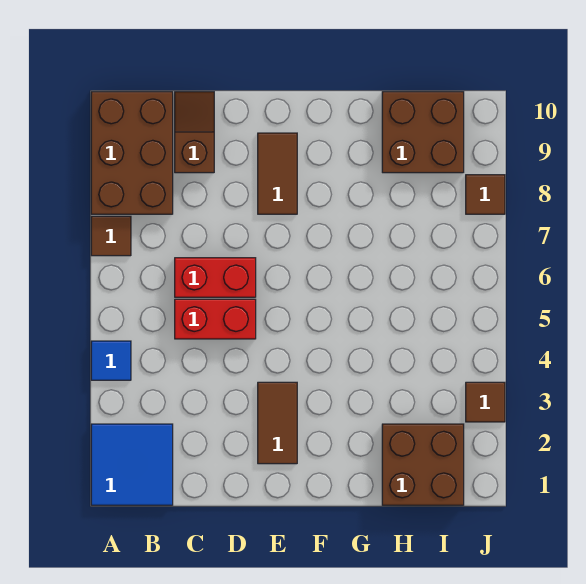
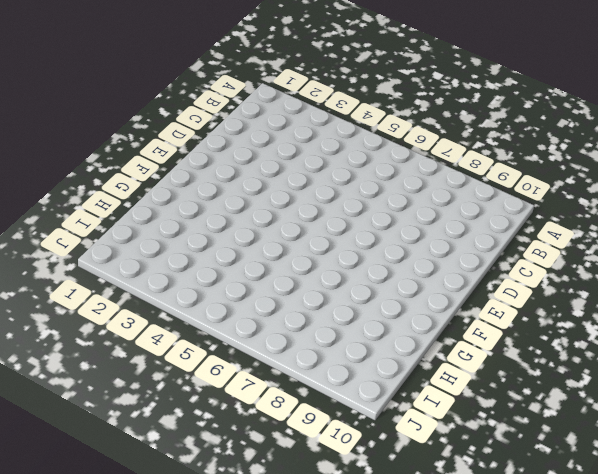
none -> blue tile A1:B2 level 1
none -> blue tile A4 level 1
none -> brown tile A7 level 1

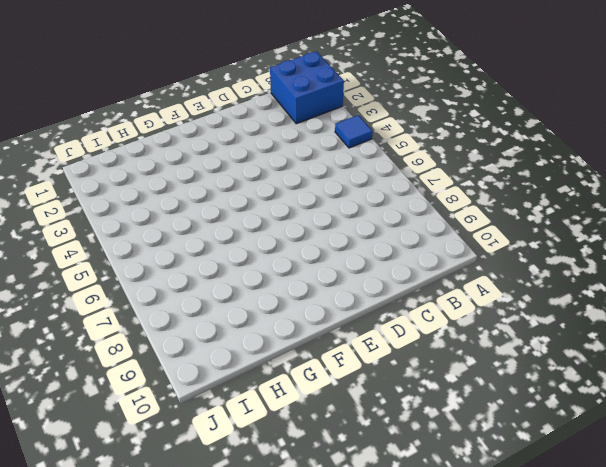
blue brick A1:B2 level 1 -> blue tile A1:B2 level 1
none -> brown tile A7 level 1
none -> brown brick A8:B10 level 1
none -> red brick C5:D5 level 1

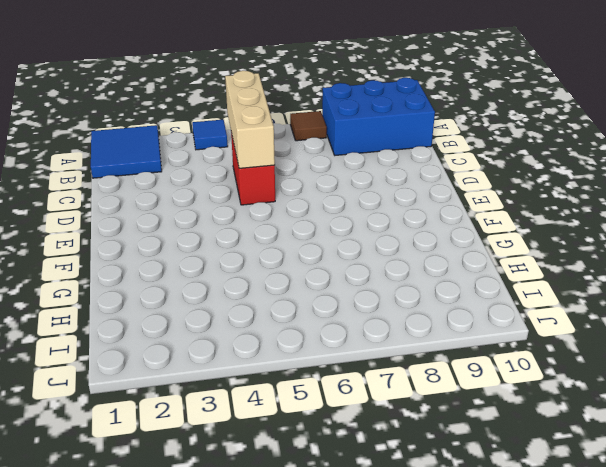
blue brick A8:B10 level 1 -> brown brick A8:B10 level 1
tan brick B5:D5 level 2 -> none
none -> red brick C6:D6 level 1
none -> brown slope C9:C10 level 1 top 9
none -> brown tile E2:E3 level 1

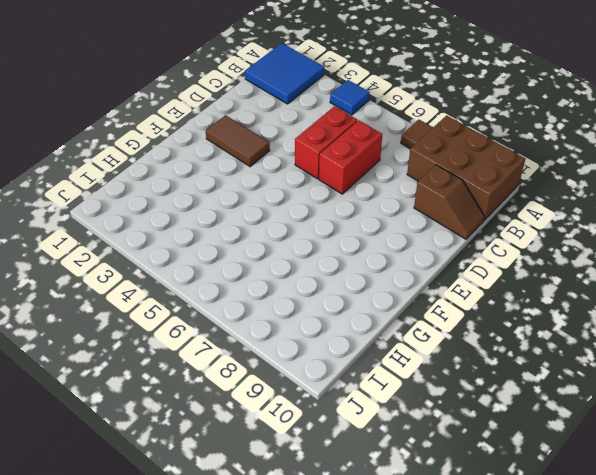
none -> brown tile E8:E9 level 1
none -> brown brick H1:I2 level 1
none -> brown brick H9:I10 level 1

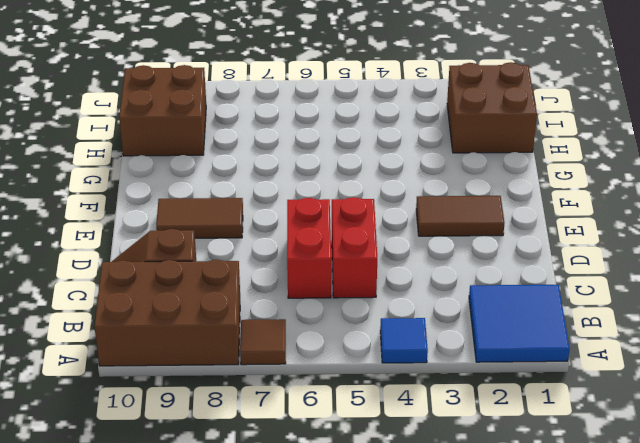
none -> brown tile J3 level 1
none -> brown tile J8 level 1

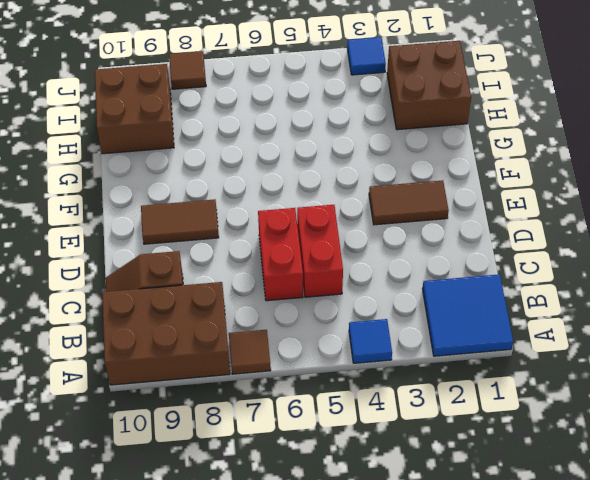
blue tile J3 level 1 -> brown tile J3 level 1

